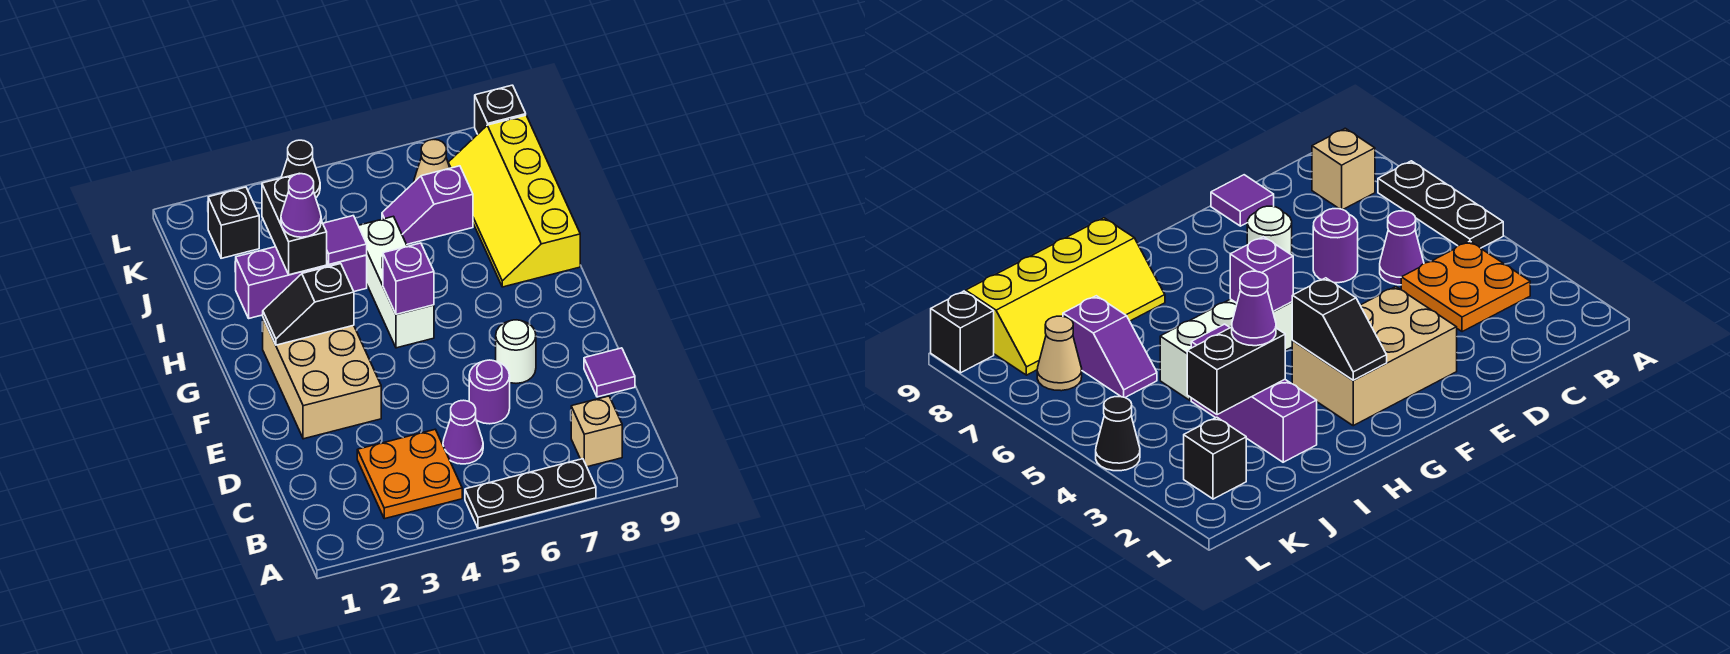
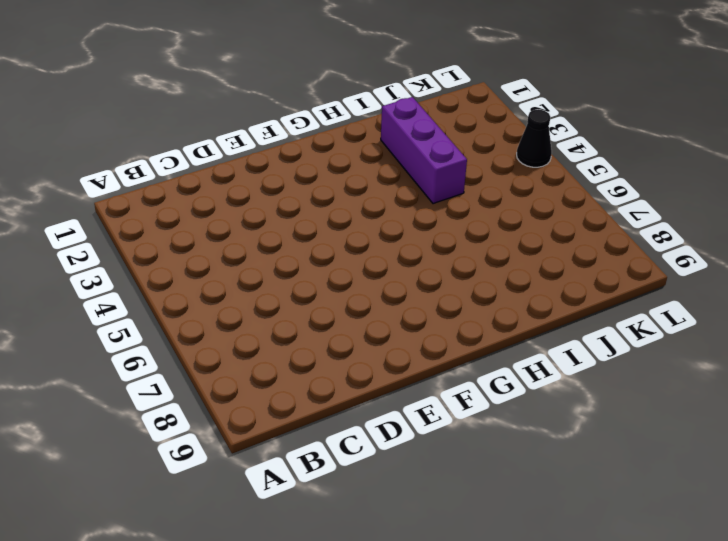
none -> black plate A5:A7 level 1
none -> orange plate B3:C4 level 1
none -> tan brick B8 level 1

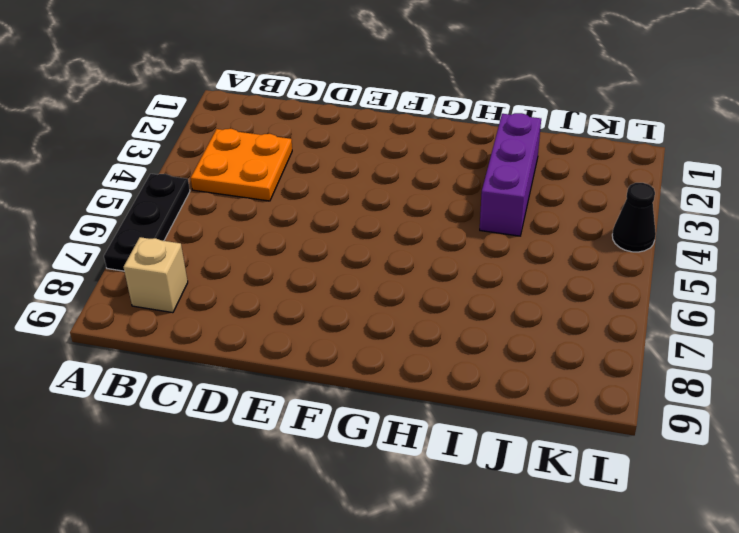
none -> purple cone C5 level 1
none -> purple round brick D6 level 1
none -> purple tile D9 level 1

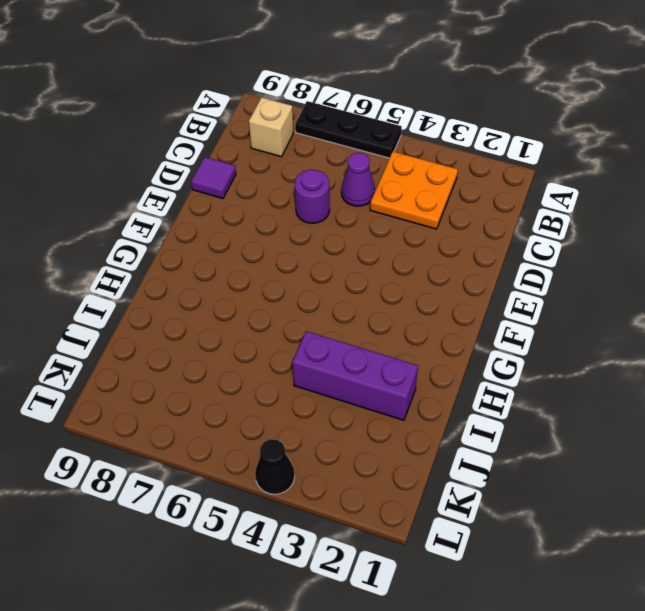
none -> tan brick E2:G3 level 1
none -> white round brick E7 level 1
none -> white brick G5:I5 level 1

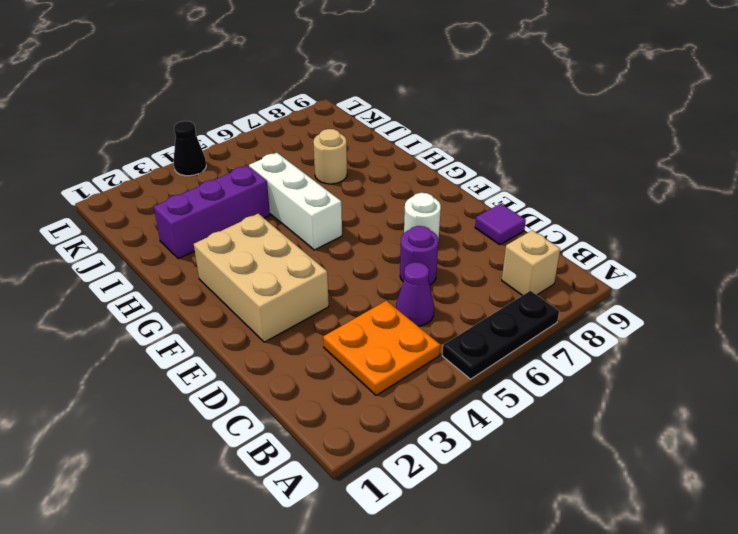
tan round brick I7 level 1 -> none
none -> yellow slope H8:K9 level 1 top 9
none -> purple slope J6:J7 level 1 top 7
none -> black brick K2 level 1

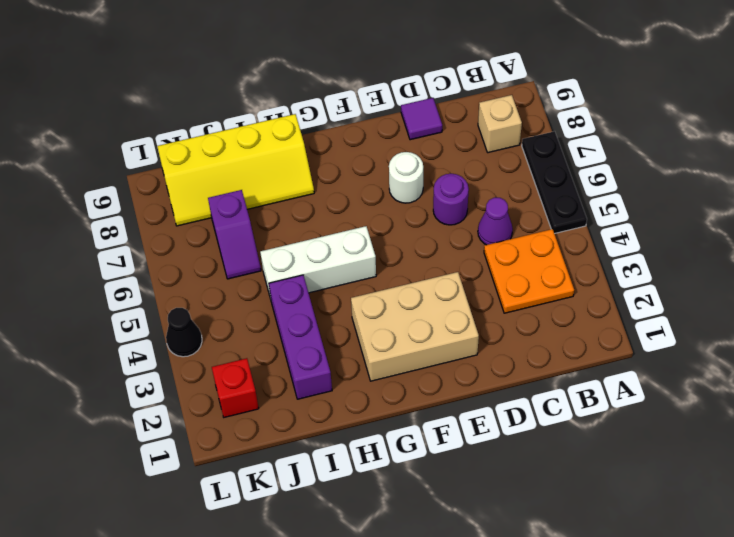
red brick K2 level 1 -> black brick K2 level 1
none -> tan cone K7 level 1
none -> black brick L9 level 1
none -> black slope G2:G3 level 2 top 3

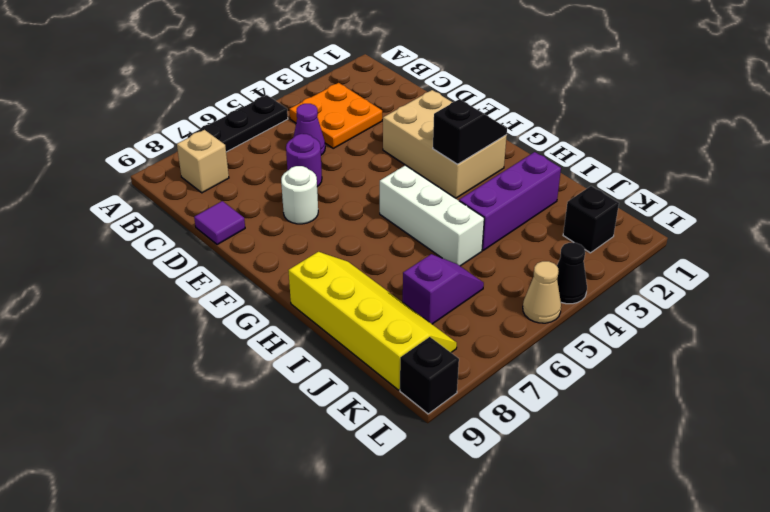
tan cone L5 level 1 -> tan cone K7 level 1
none -> purple brick G5 level 2
none -> black brick I3:J3 level 2
none -> purple tile I4 level 2

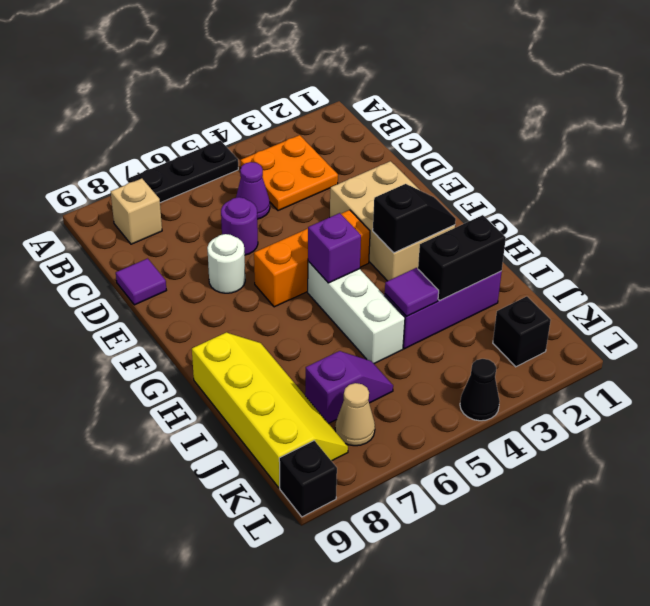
orange brick F4:F6 level 1 -> none
black brick I2:I3 level 2 -> black brick I3:J3 level 2
none -> purple cone I3 level 3

